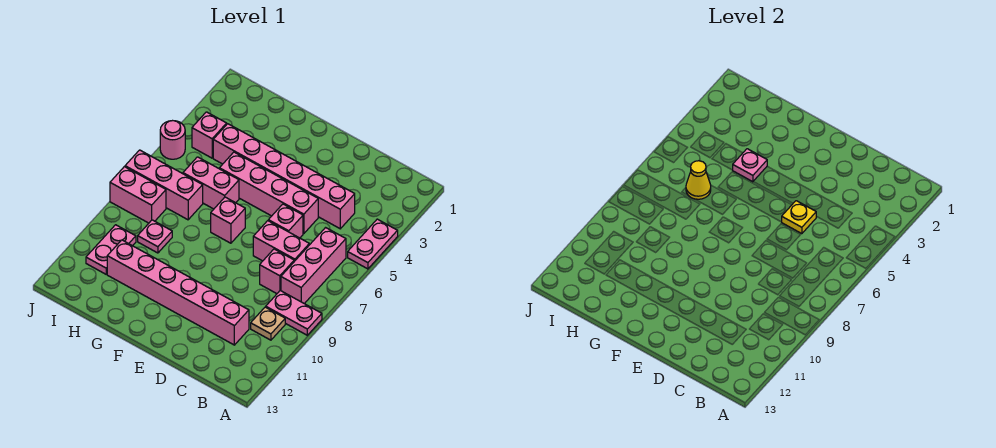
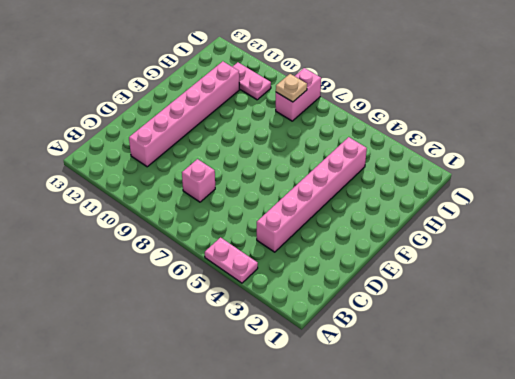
tan plate I8 level 2 -> tan plate B10 level 1
none -> pink plate A9:B9 level 1
none -> pink brick B6:B8 level 1
none -> pink brick C7:D7 level 1

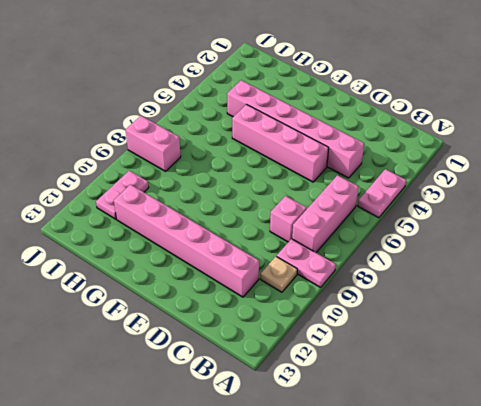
none -> pink brick C7:D7 level 1
none -> pink brick D6 level 1
none -> pink brick F7 level 1

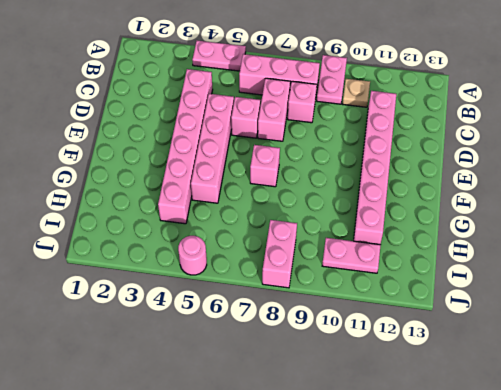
none -> pink brick G6:H6 level 1
none -> pink brick H7:J7 level 1
none -> pink plate H9 level 1

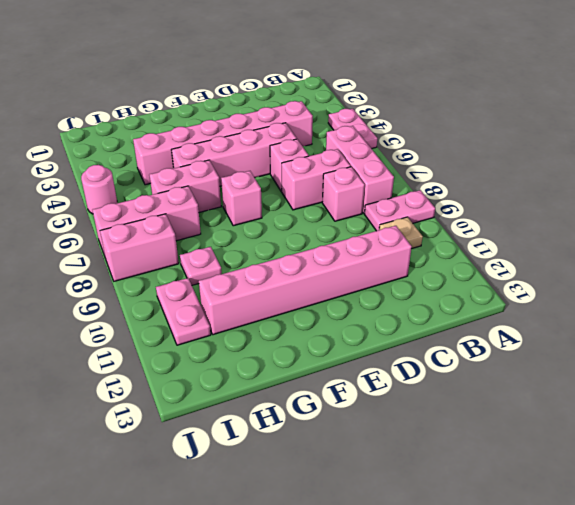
none -> pink brick I4 level 1
none -> yellow plate D5 level 2
none -> pink plate G4 level 2

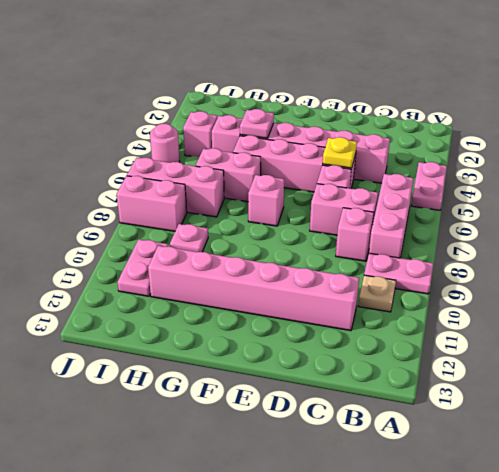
none -> yellow cone H6 level 2

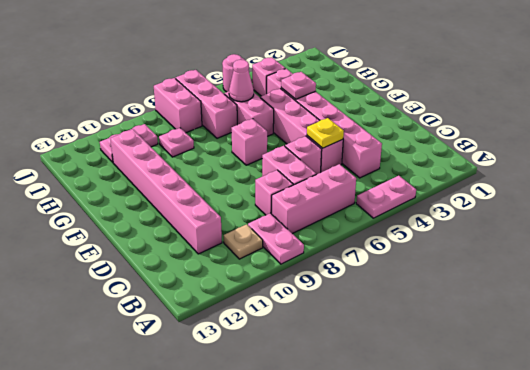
pink cone H6 level 2 -> yellow cone H6 level 2

